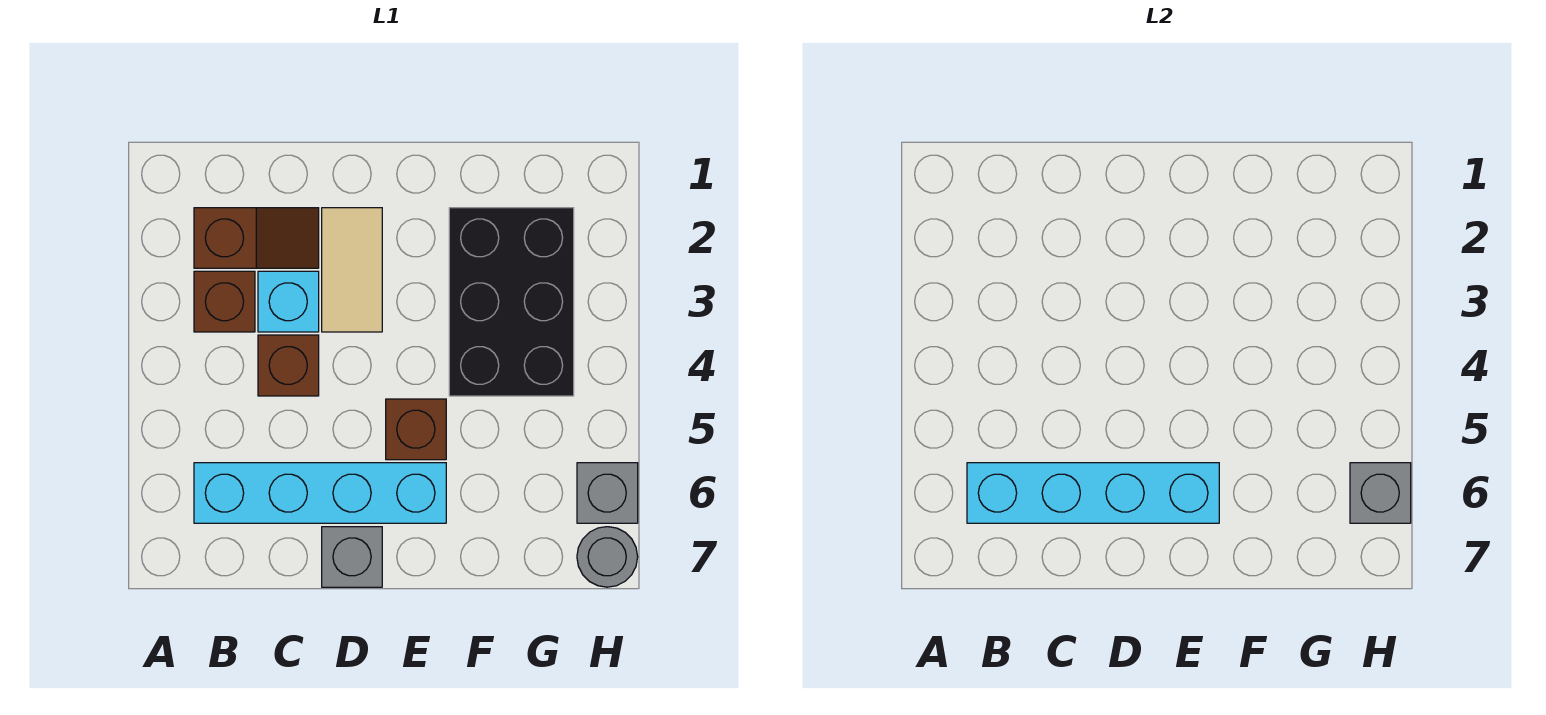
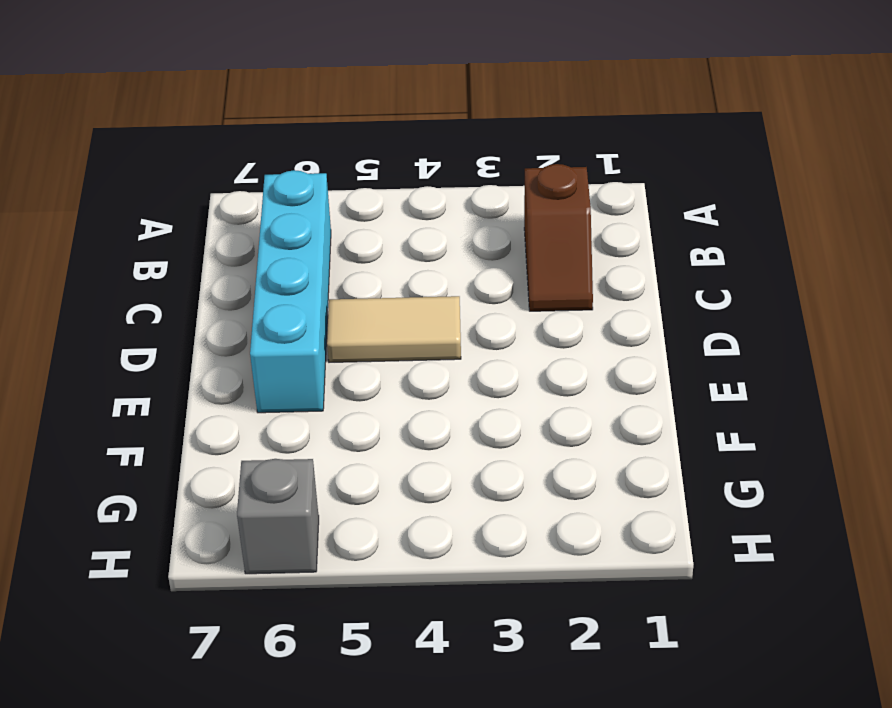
tan tile D4:D5 level 1 -> tan tile D2:D3 level 1
none -> brown brick B3 level 1
none -> cyan brick C3 level 1
none -> brown brick C4 level 1

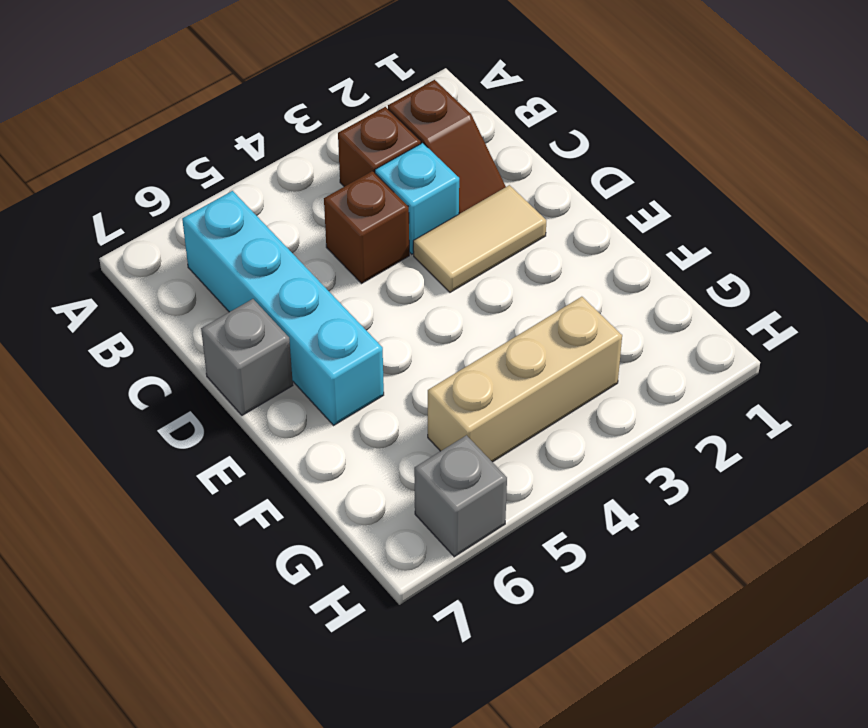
tan brick G3:G5 level 1 -> black brick F2:G4 level 1
none -> brown brick E5 level 1
none -> grey round brick H7 level 1
none -> cyan brick B6:E6 level 2

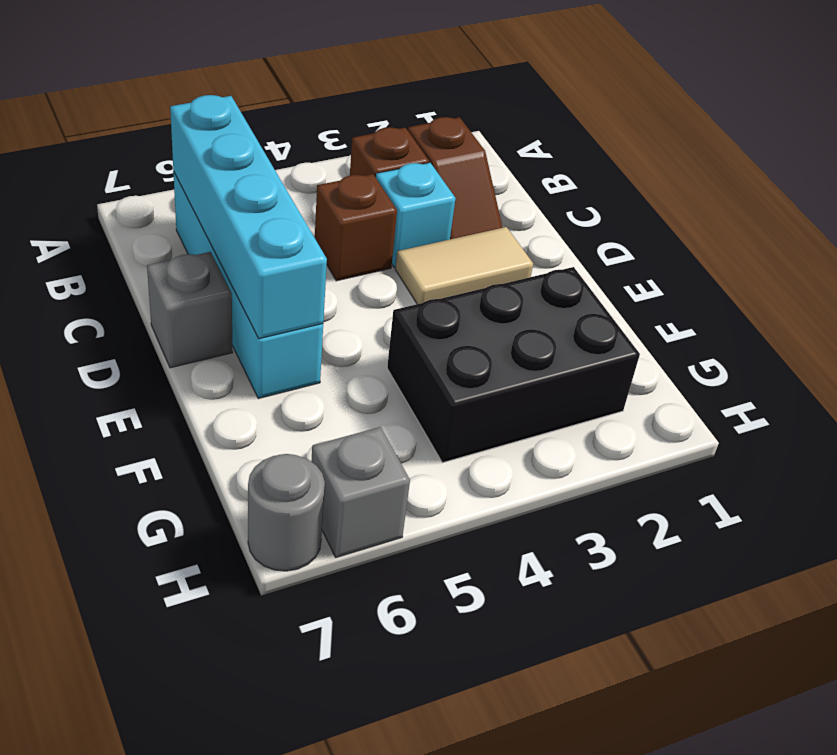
none -> brown brick E5 level 1
none -> grey brick H6 level 2

